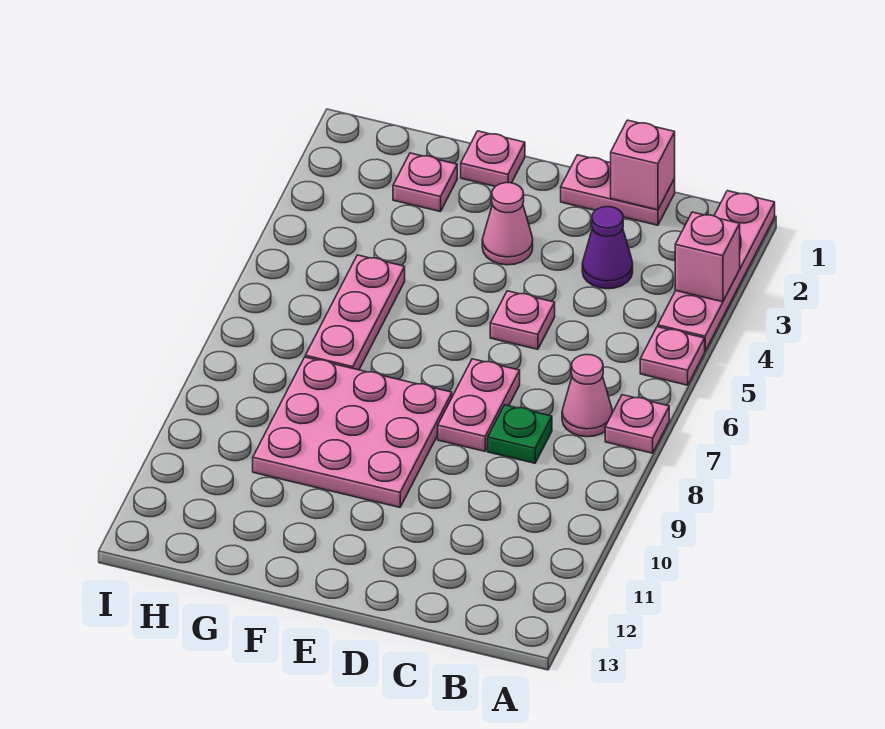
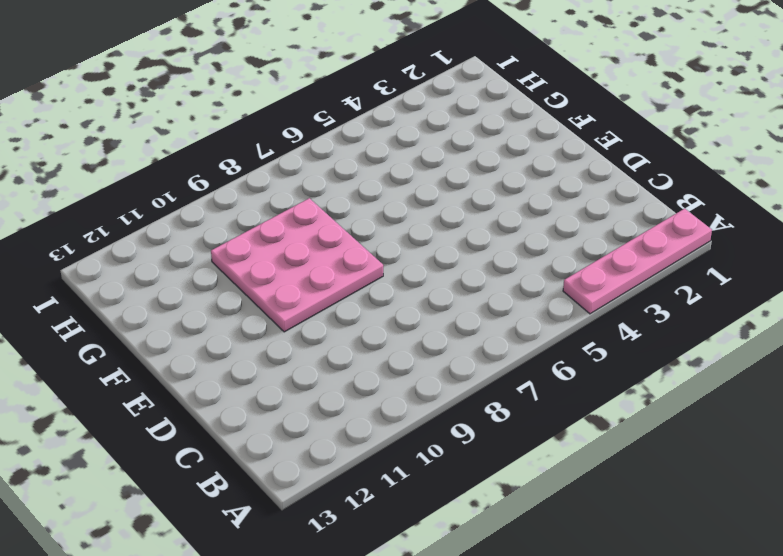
none -> pink plate A5 level 1
none -> pink plate A7 level 1
none -> pink cone B7 level 1

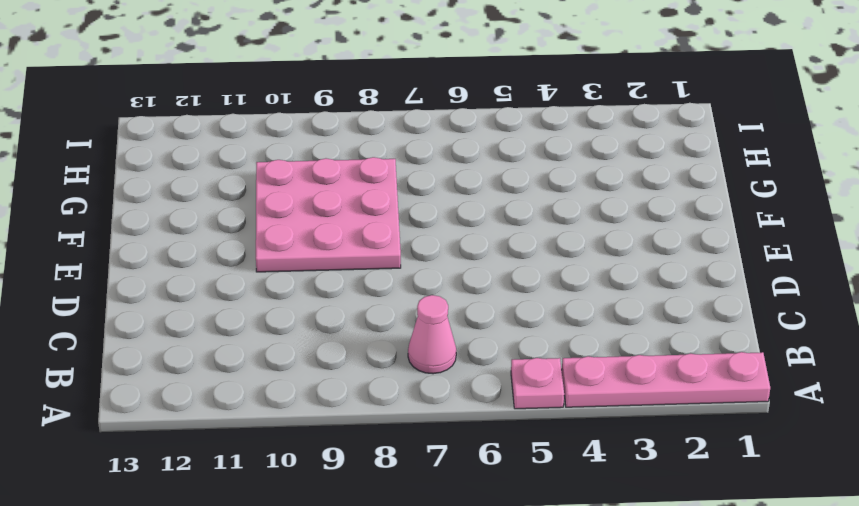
none -> pink plate A7 level 1
none -> pink plate C1:D1 level 1
none -> purple cone C3 level 1

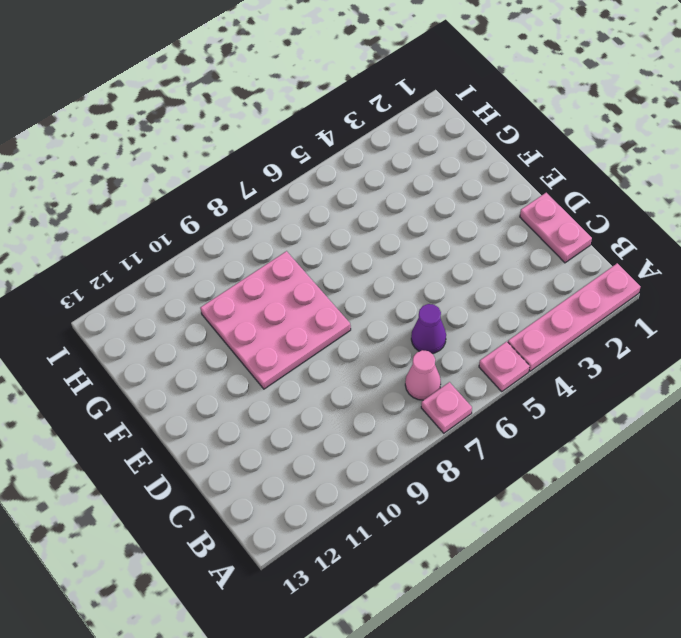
purple cone C6 level 1 -> purple cone C3 level 1
none -> green plate C8 level 1
none -> pink plate D5 level 1
none -> pink plate D7:D8 level 1

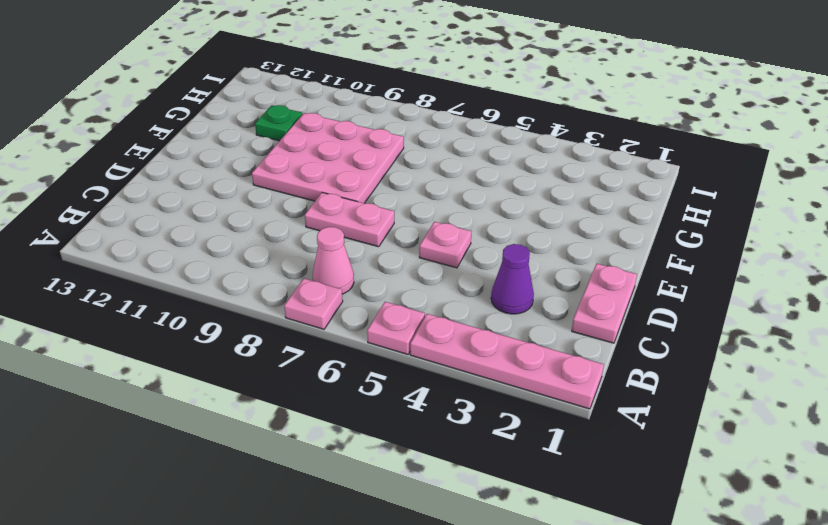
green plate G11 level 1 -> green plate C8 level 1
none -> pink cone E3 level 1
none -> pink plate F1 level 1
none -> pink plate G2 level 1

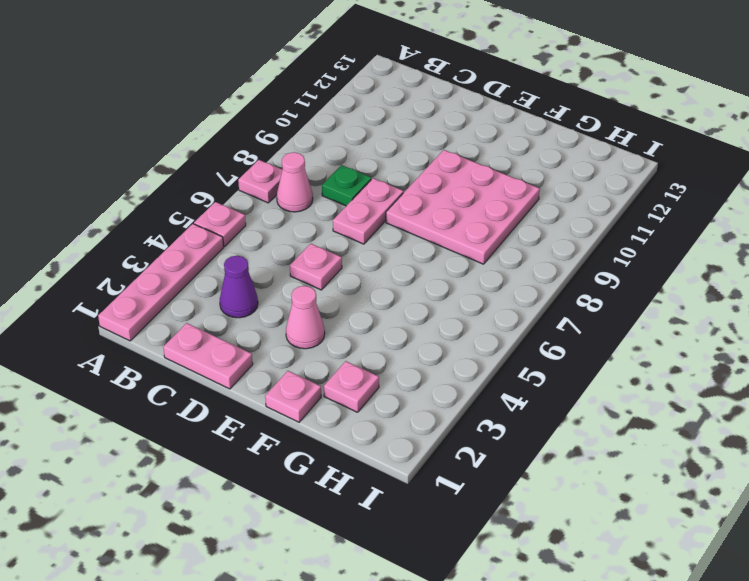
none -> pink plate G5:G7 level 1
none -> pink brick A3 level 2
none -> pink brick C1 level 2

